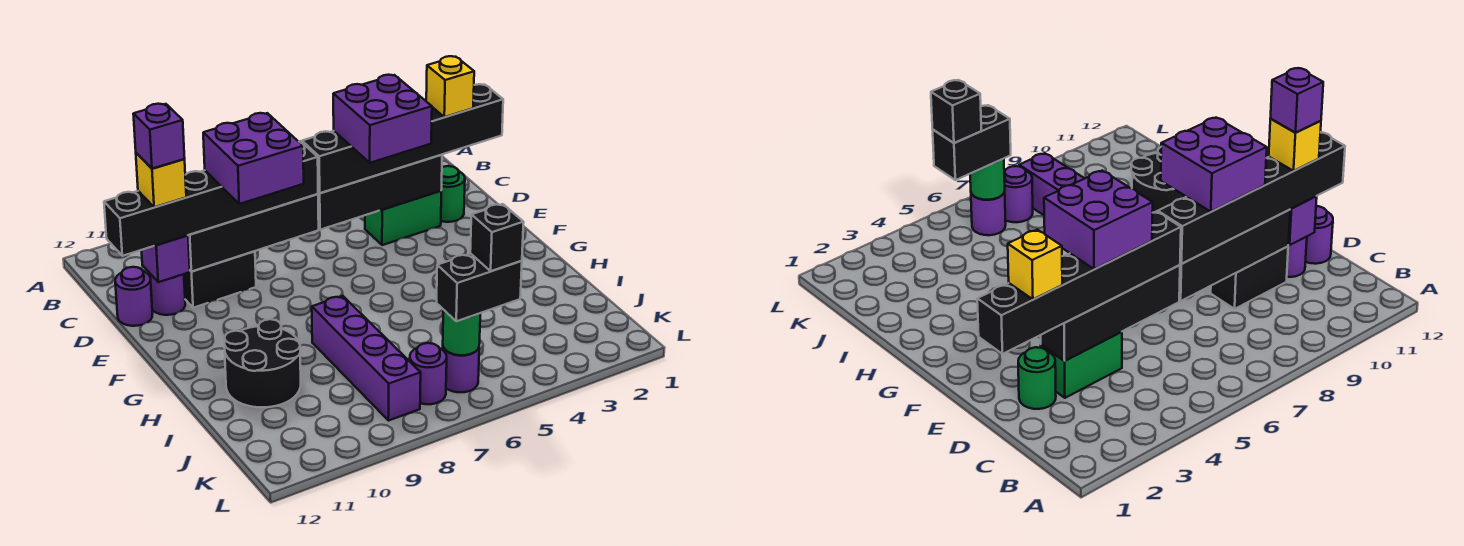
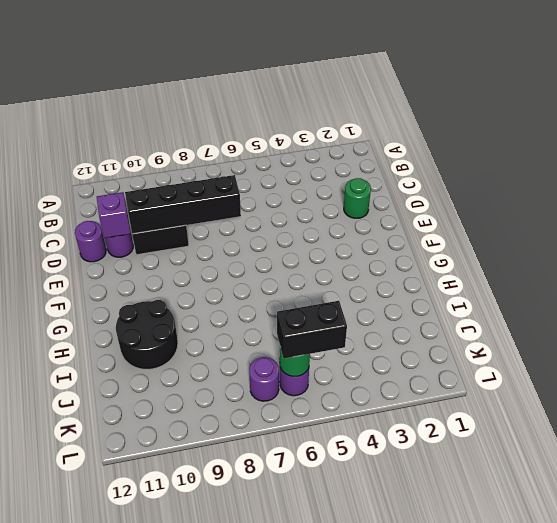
none -> green brick D3:D4 level 1
none -> purple brick H8:K8 level 1
none -> black brick D3:D6 level 2

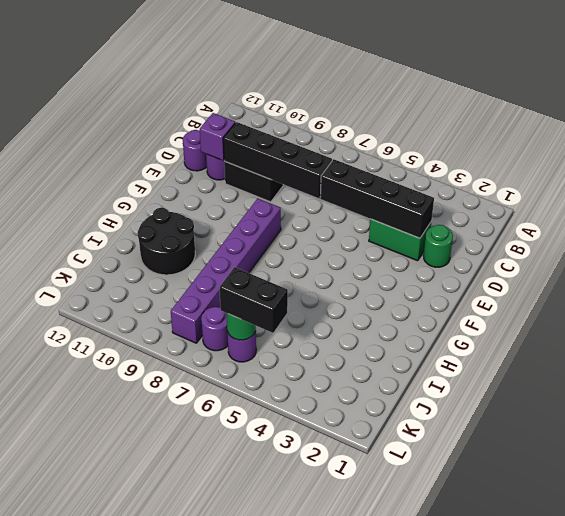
purple brick F8:K8 level 1 -> purple brick H8:K8 level 1
none -> black brick D1:D6 level 3
none -> black brick D7:D12 level 3
none -> yellow brick D2 level 4

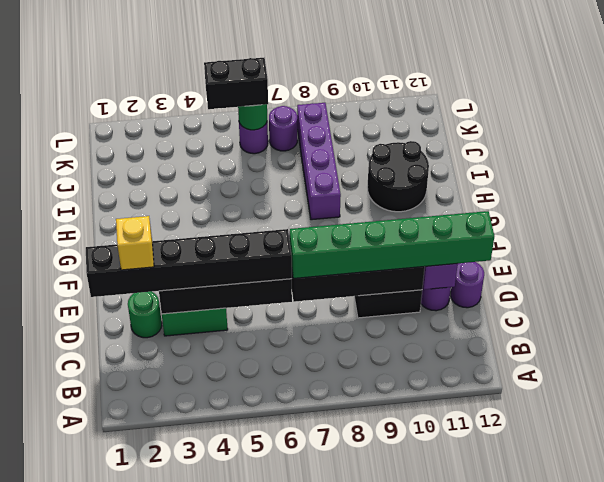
green brick D7:D12 level 3 -> black brick D7:D12 level 3
none -> purple brick D4:E5 level 4
none -> purple brick D8:E9 level 4
none -> yellow brick D11 level 4

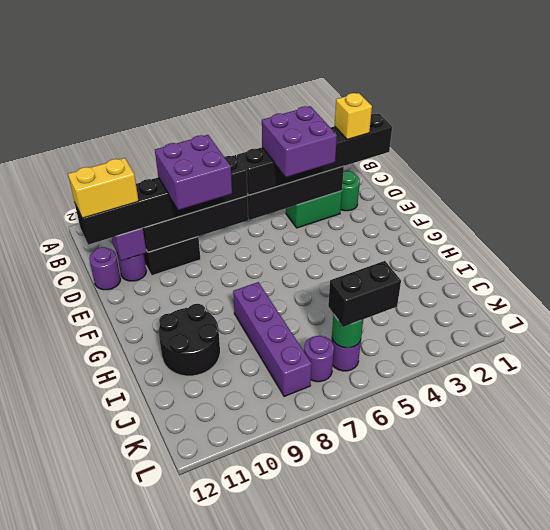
yellow brick D11:D12 level 4 -> yellow brick D11 level 4
none -> black brick K5 level 4
none -> purple brick D11 level 5

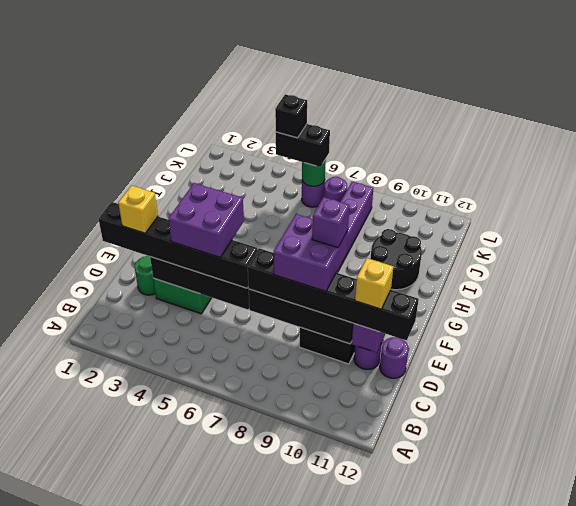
purple brick E9 level 5 -> purple brick D11 level 5

